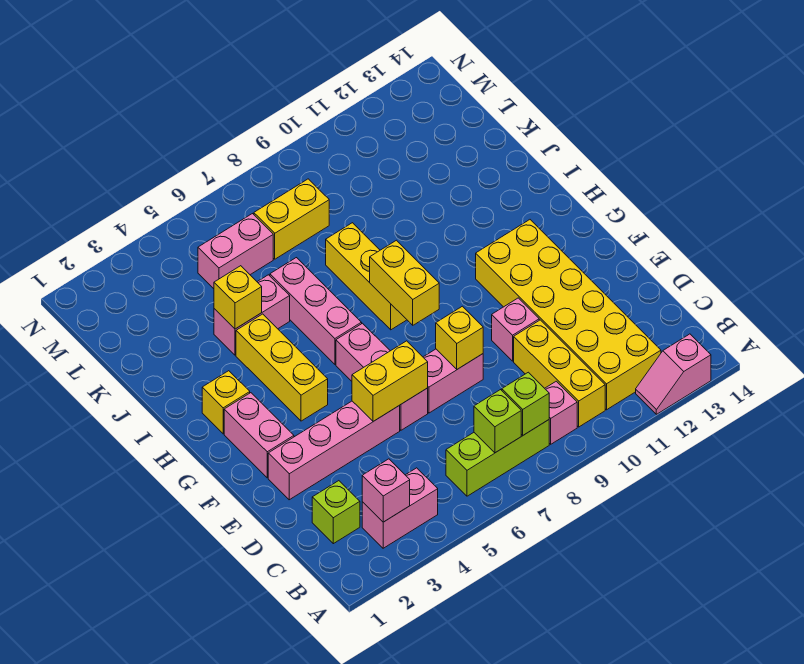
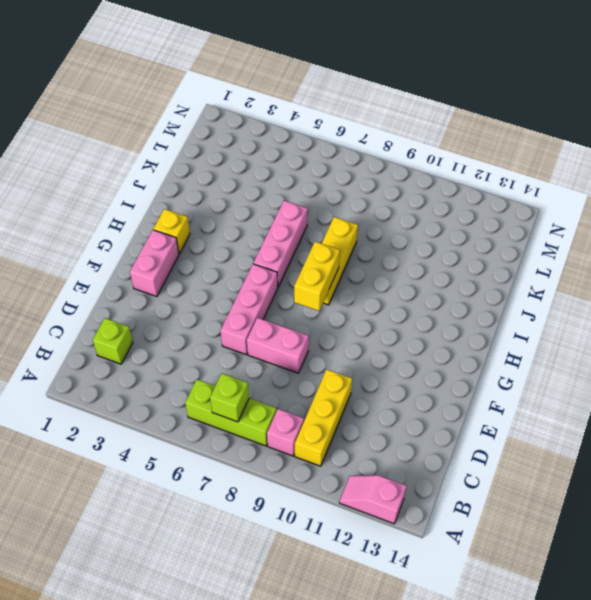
none -> pink brick B3:B4 level 1
none -> yellow brick B11:G12 level 1
none -> pink brick E2:E5 level 1

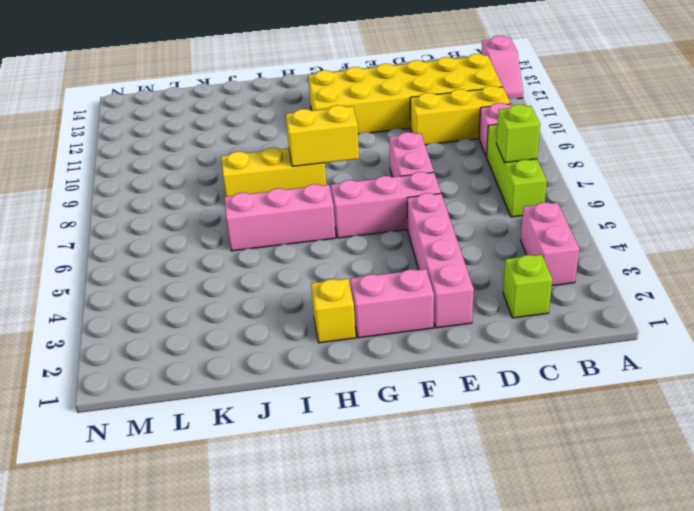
none -> pink brick E10 level 1
none -> yellow brick G4:I4 level 1
none -> pink brick J4:J5 level 1

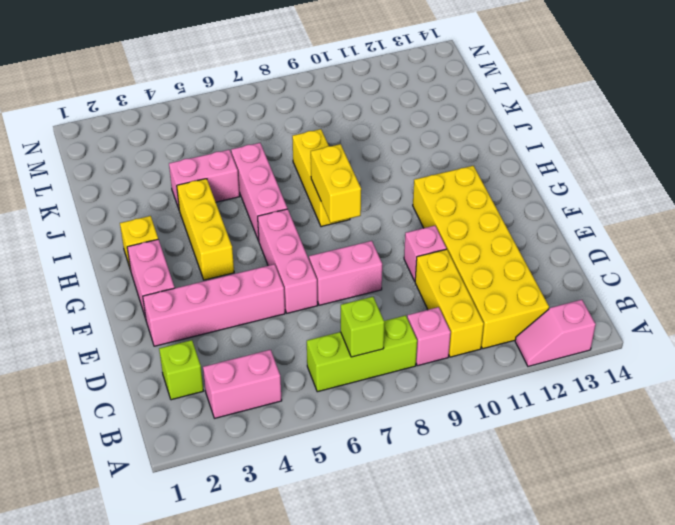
none -> pink brick L5:L6 level 1
none -> yellow brick L7:L8 level 1
none -> pink brick B3 level 2

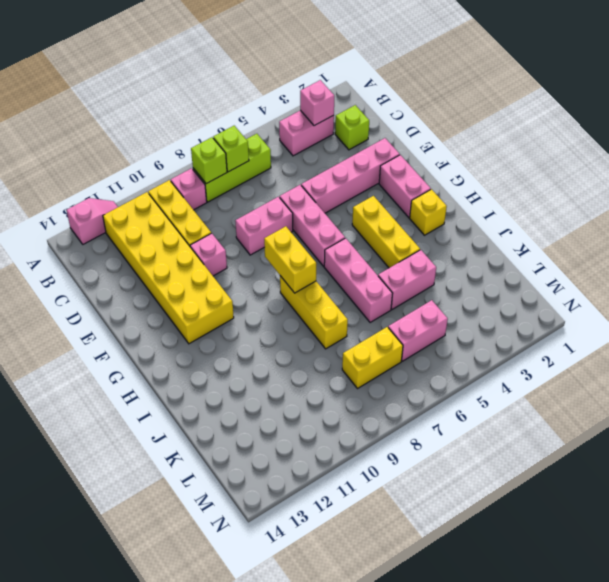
none -> yellow brick E5:E6 level 2
none -> yellow brick E8 level 2
none -> yellow brick J4 level 2

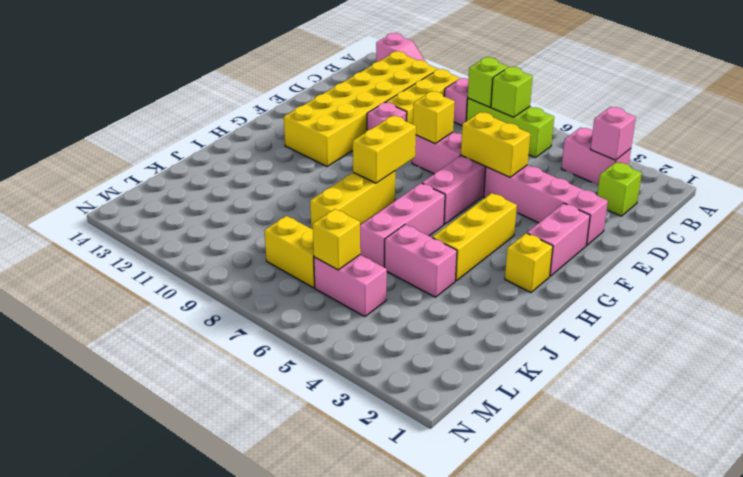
yellow brick L6 level 2 -> yellow brick J4 level 2

